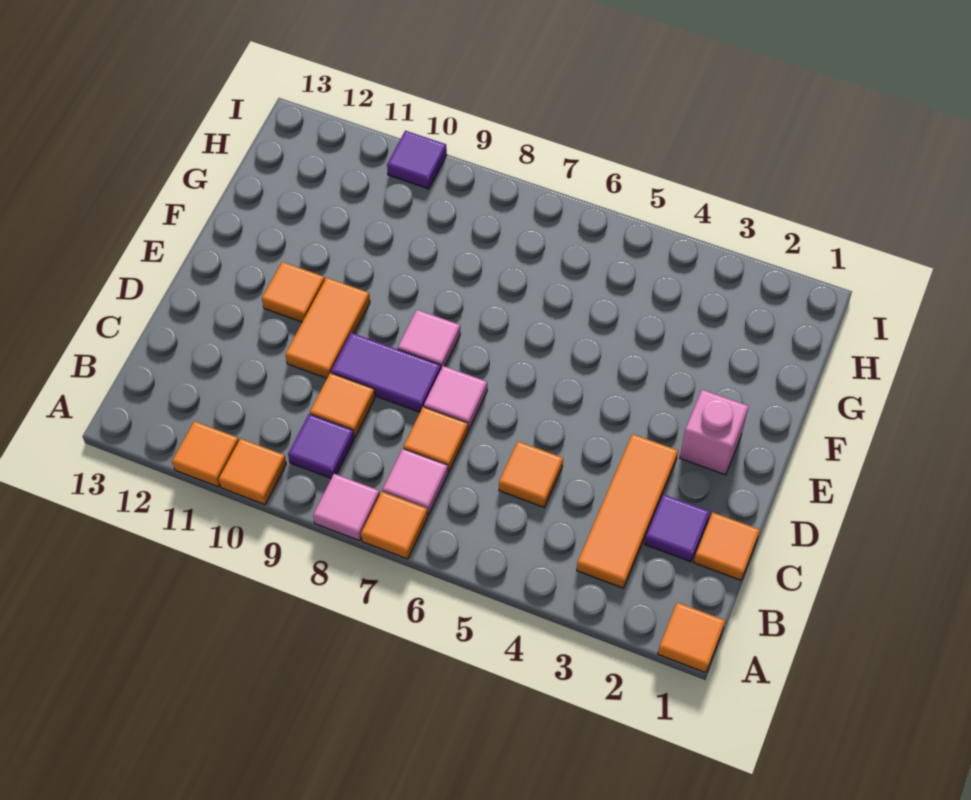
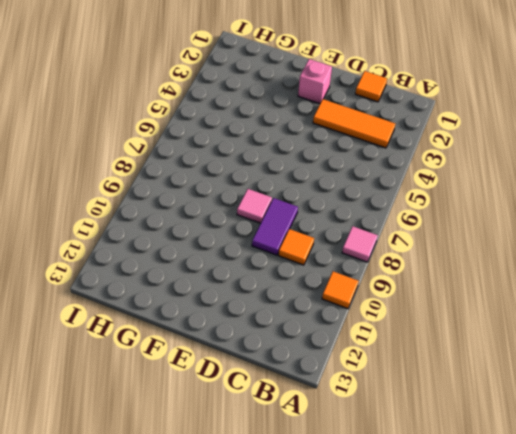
none -> orange tile A1 level 1
none -> orange tile A7 level 1
none -> orange tile A11 level 1

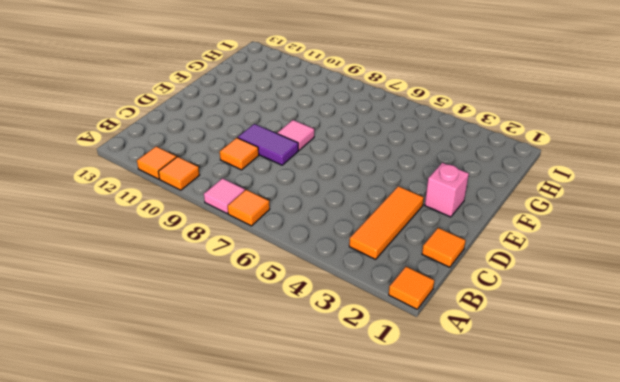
none -> pink tile B7 level 1
none -> purple tile B9 level 1
none -> purple tile C2 level 1

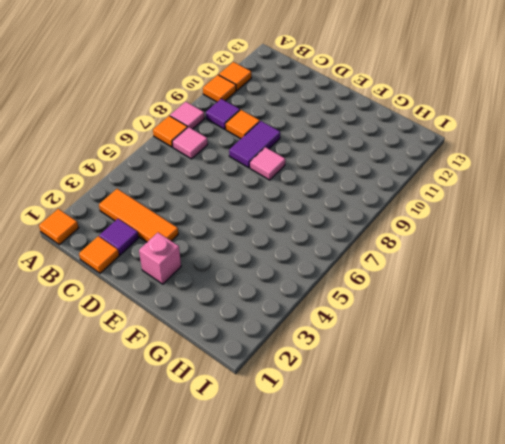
none -> orange tile C5 level 1
none -> orange tile C7 level 1
none -> pink tile D7 level 1

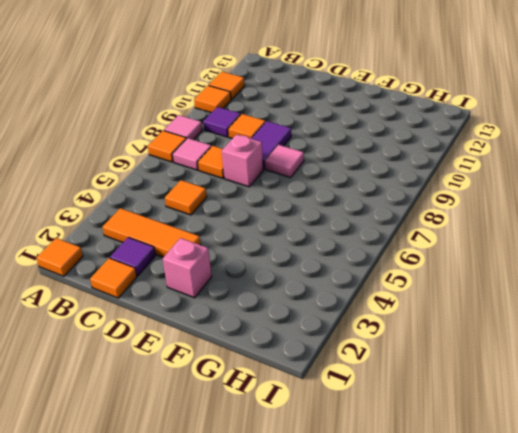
pink brick D7 level 1 -> pink tile D7 level 1
none -> orange tile D10:E10 level 1
none -> orange tile E11 level 1
none -> purple tile I10 level 1

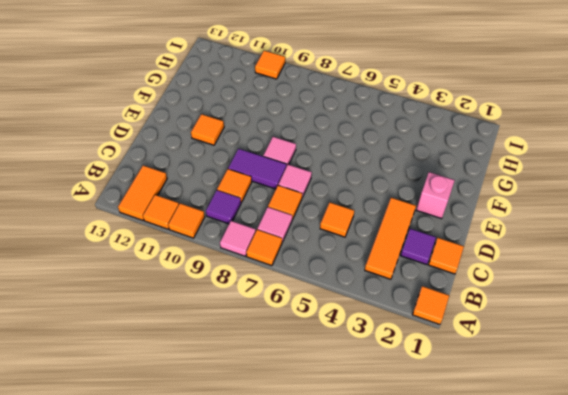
orange tile A12:B12 level 1 -> orange tile D10:E10 level 1
orange tile I10 level 1 -> purple tile I10 level 1

